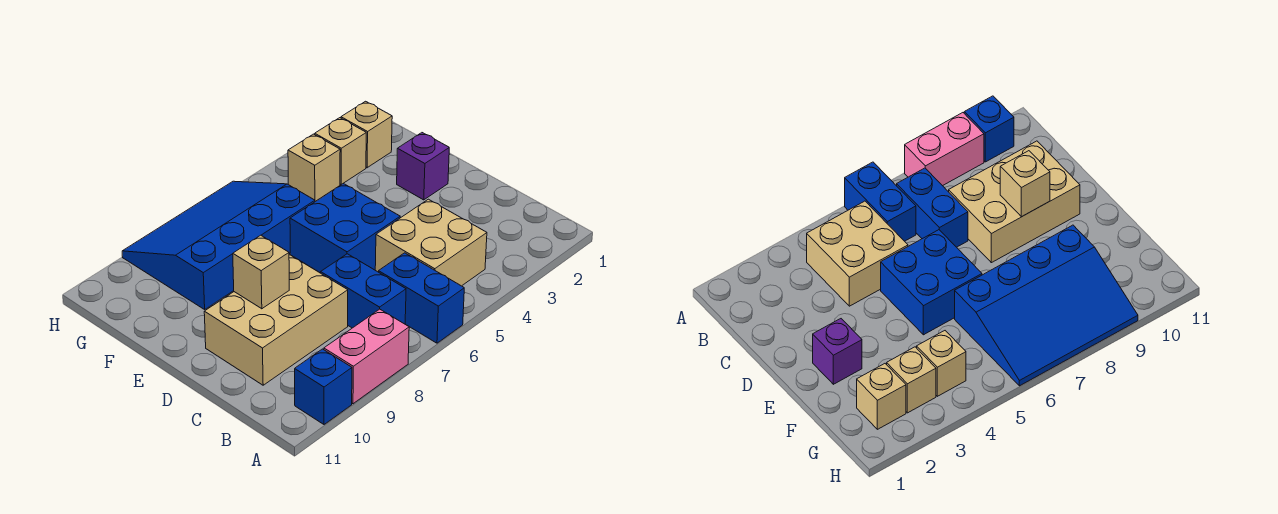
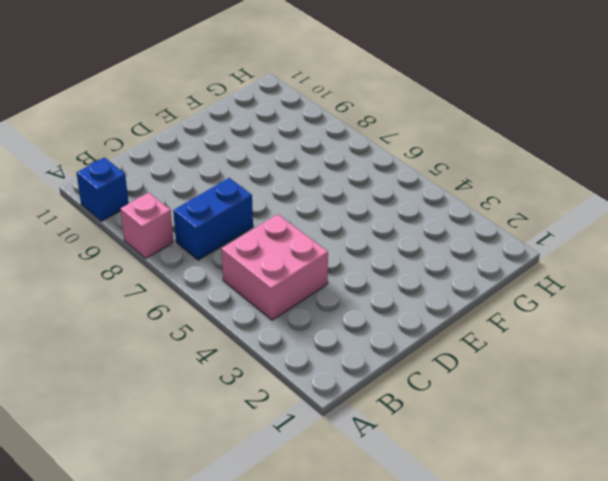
pink brick A8 level 1 -> pink brick A8:A9 level 1
pink brick B4:C5 level 1 -> tan brick B4:C5 level 1
none -> blue brick A6:B6 level 1
none -> tan brick C8:D10 level 1
none -> blue brick D5:E6 level 1

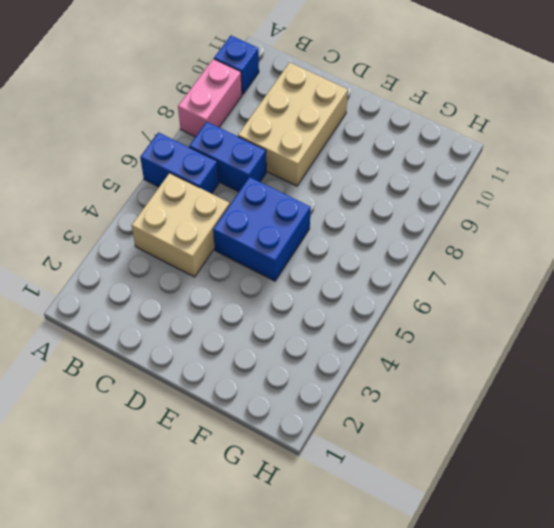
none -> purple brick E2 level 1
none -> blue slope F6:H9 level 1 top F
none -> tan brick G2 level 1

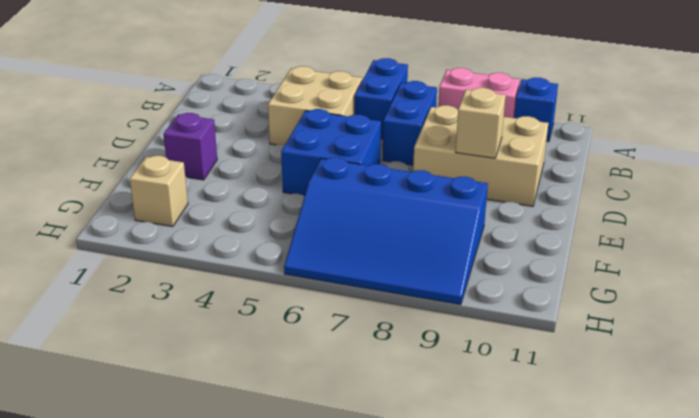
none -> tan brick G3 level 1
none -> tan brick G4 level 1

